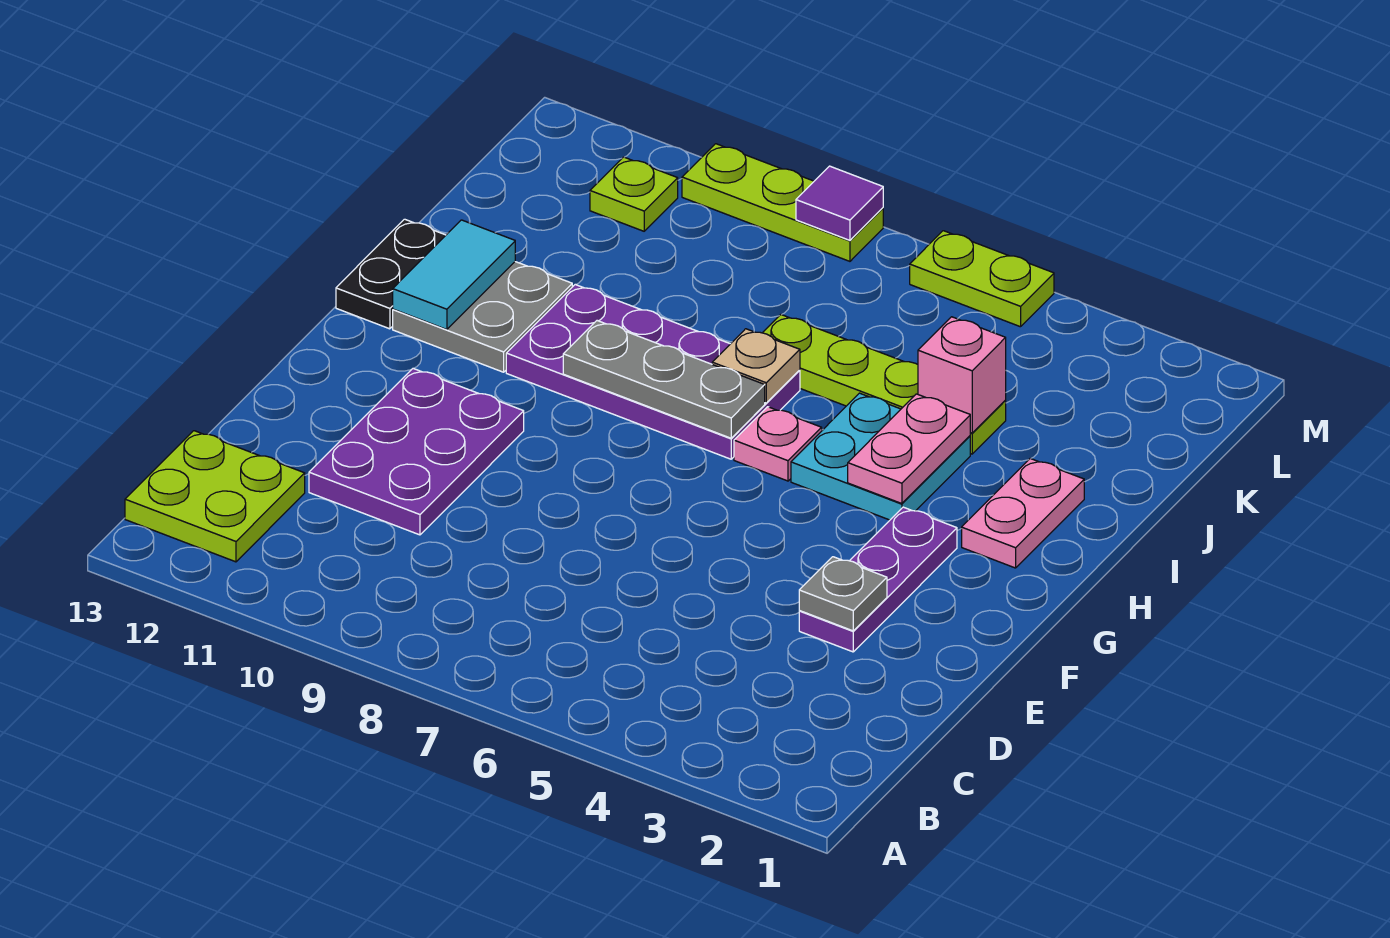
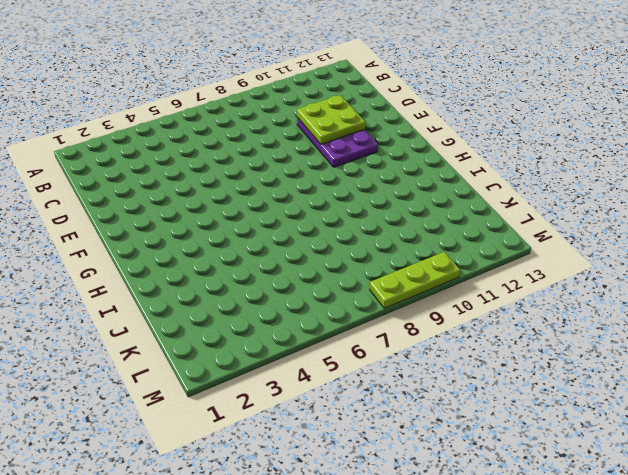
lime plate D10:E11 level 2 -> lime plate B12:C13 level 1
none -> purple plate E3:G3 level 1
none -> pink plate H2:I2 level 1
none -> cyan plate H4:I5 level 1

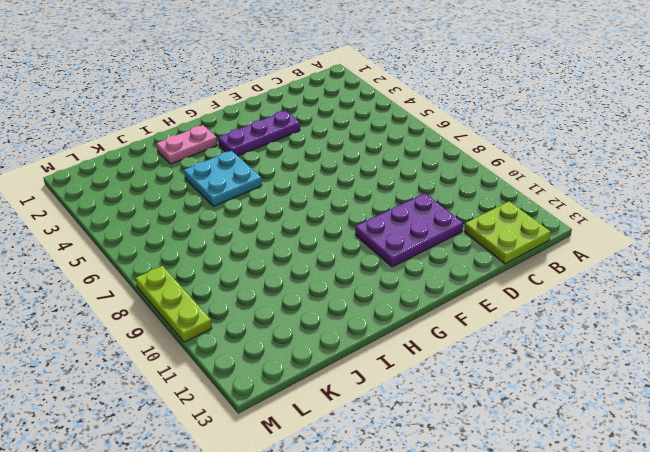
none -> pink plate H6 level 1
none -> purple plate H7:I10 level 1
none -> grey plate H11:I12 level 1

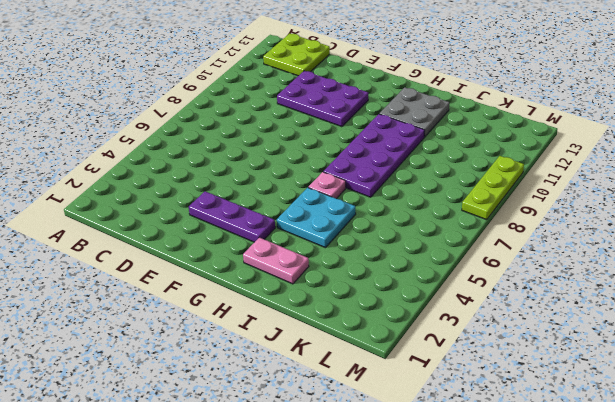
none -> black plate H13:I13 level 1
none -> lime plate J4:J7 level 1
none -> lime plate L11 level 1

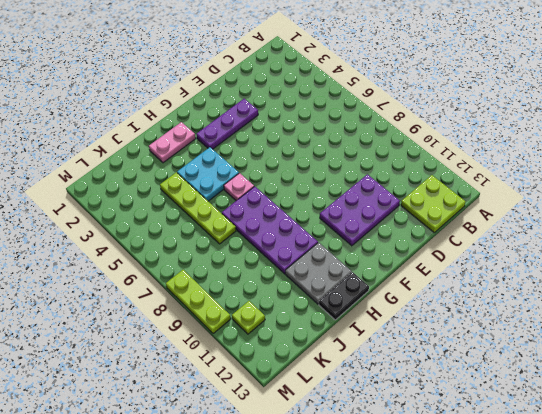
none -> lime plate M5:M6 level 1
none -> grey plate E3 level 2
none -> pink plate H4:I4 level 2

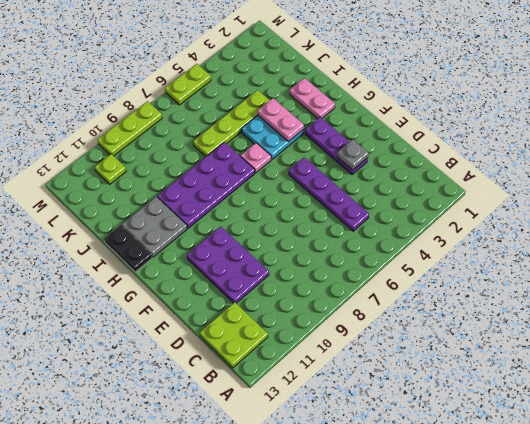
purple plate C5:F5 level 1 -> none
none -> grey plate H7:H9 level 2
none -> cyan tile H12:I12 level 2
none -> tan plate I7 level 2

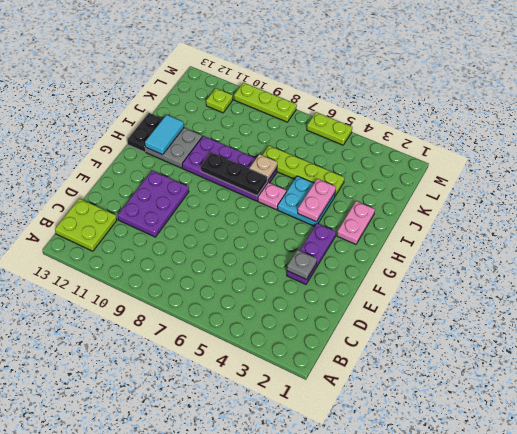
black plate H7:H9 level 2 -> grey plate H7:H9 level 2
none -> pink brick J4 level 2
none -> purple tile M8 level 2

